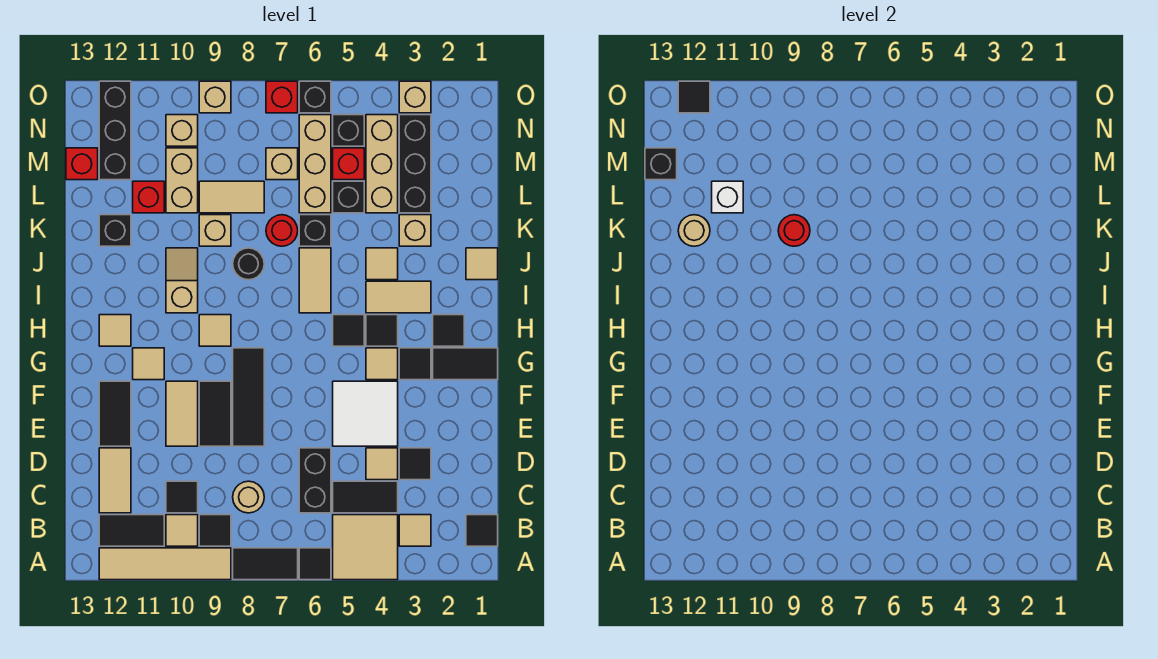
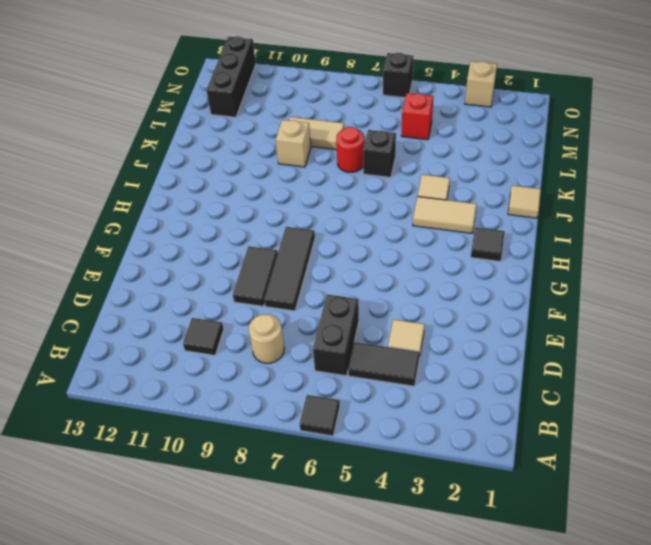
none -> tan tile A4:B5 level 1
none -> black tile A7:A8 level 1
none -> tan tile A9:A12 level 1
none -> black tile B1 level 1

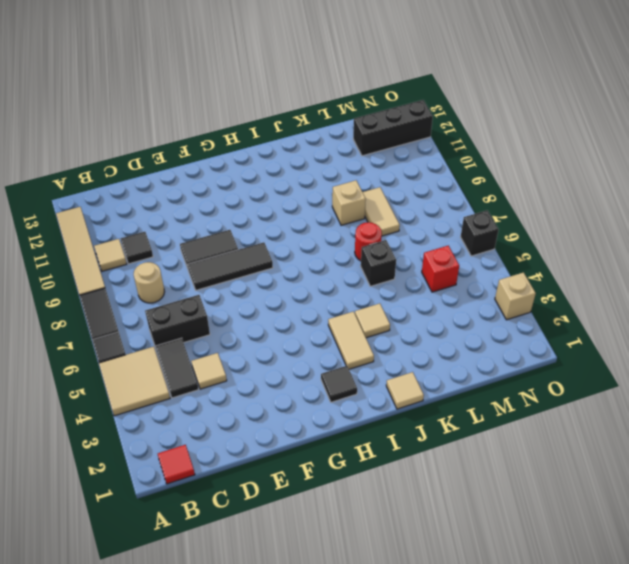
red tile B1 level 1 -> black tile B1 level 1
none -> tan tile B3 level 1
none -> black tile B9 level 1
none -> black tile B11:B12 level 1
none -> tan tile C12:D12 level 1

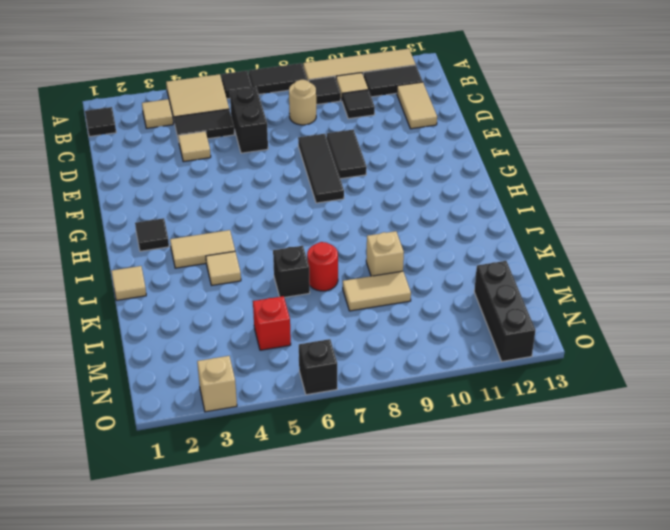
none -> black tile D3 level 1
none -> white tile E4:F5 level 1
none -> tan tile E10:F10 level 1
none -> black tile E12:F12 level 1

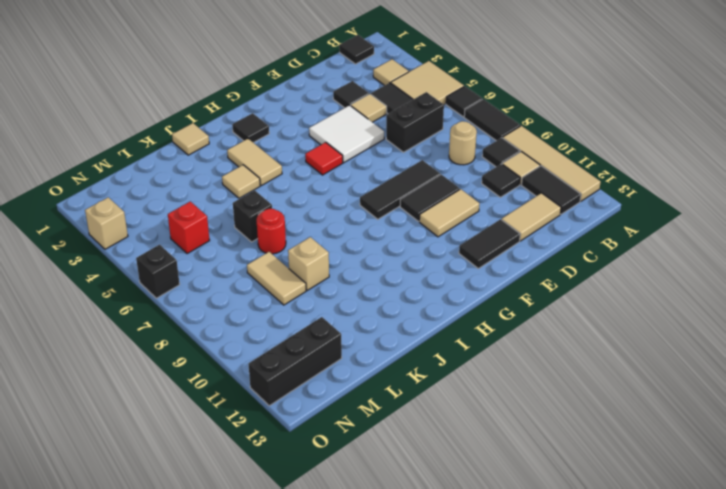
red tile G5 level 1 -> none
none -> black tile G1:G2 level 1
none -> black tile G3 level 1
none -> tan tile G4 level 1
none -> tan tile G11 level 1

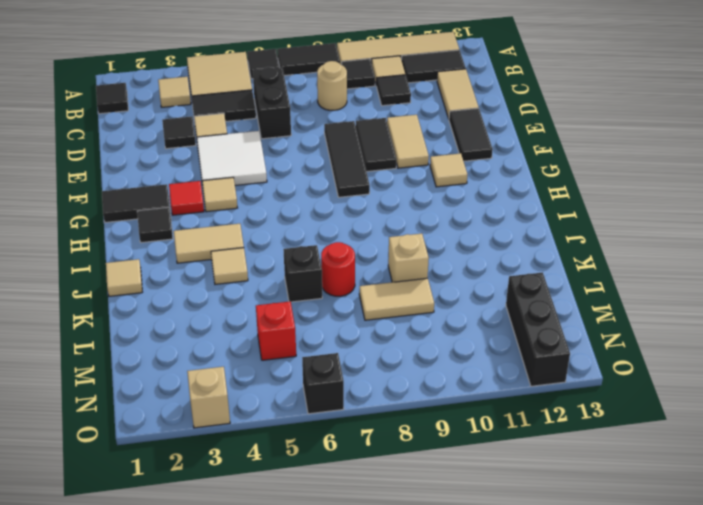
red tile G3 level 1 -> black tile G3 level 1
none -> black tile H4 level 1
none -> black tile H5 level 1
none -> tan tile H9 level 1
none -> tan tile H12 level 1

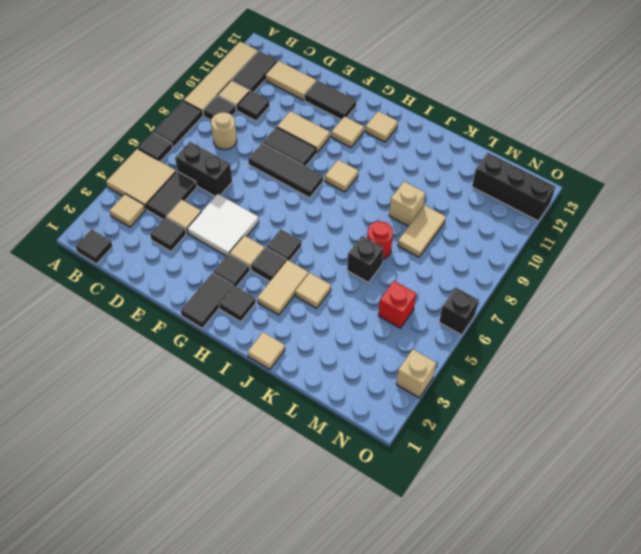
none -> tan tile I6:J6 level 1
none -> tan slope I10:J10 level 1 top I
none -> black round brick J8 level 1
none -> tan brick K3 level 1

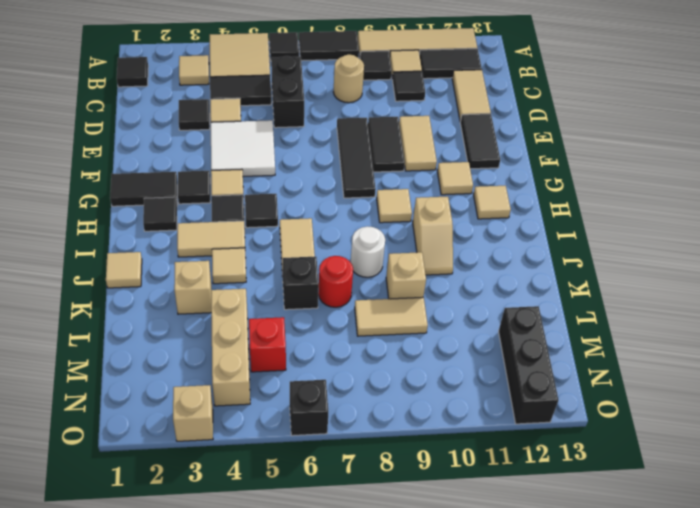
white round brick J8 level 1 -> black round brick J8 level 1
none -> black brick K12 level 1
none -> black brick L3:N3 level 1
none -> black brick L5 level 1
none -> tan brick L6:N6 level 1

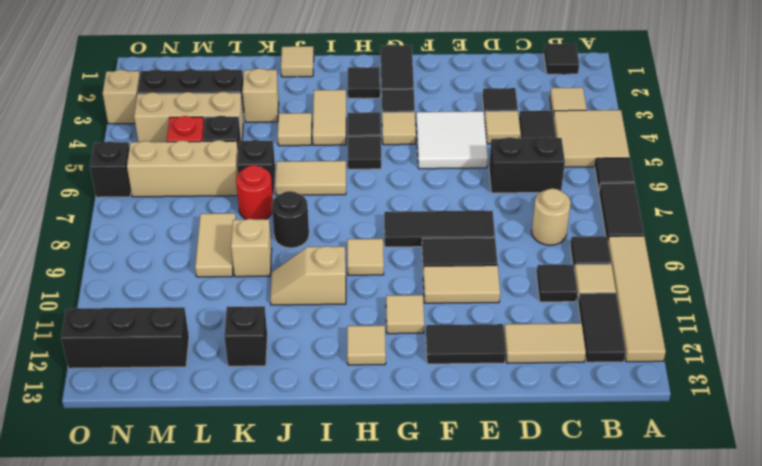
none -> tan brick L10:M10 level 1
none -> red brick L11 level 1
none -> tan brick M7 level 1
none -> red brick M13 level 1

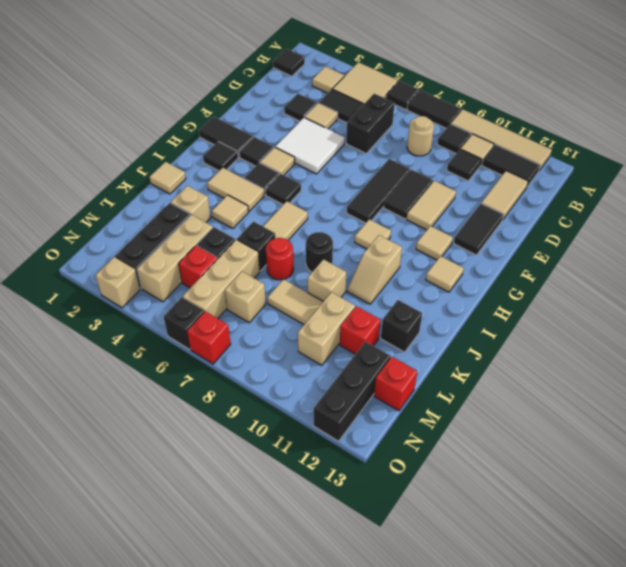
none -> black brick N5 level 1
none -> tan brick N10 level 1
none -> tan brick O9 level 1
none -> red round brick K9 level 2

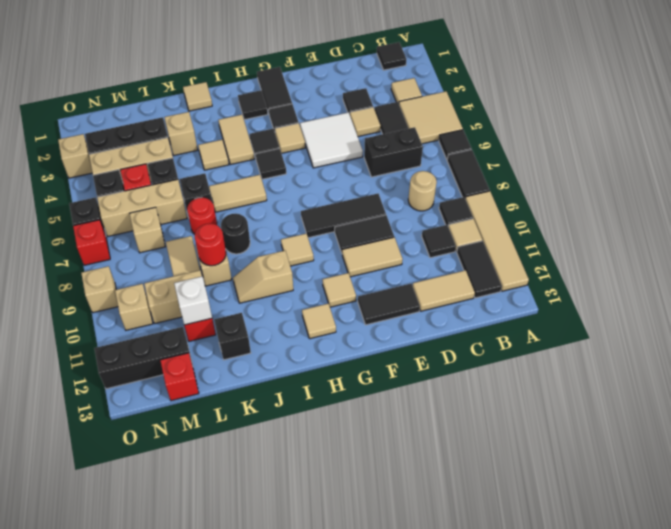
none -> tan round brick K12 level 2
none -> black brick M13 level 2
none -> black tile O12 level 2

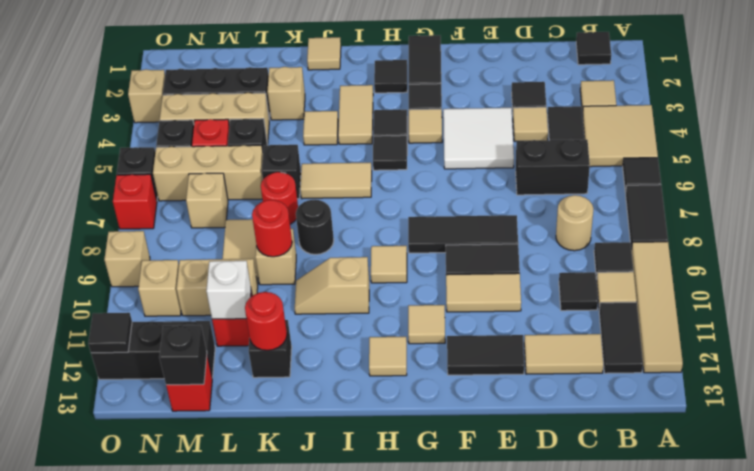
red round brick K12 level 2 -> tan round brick K12 level 2

